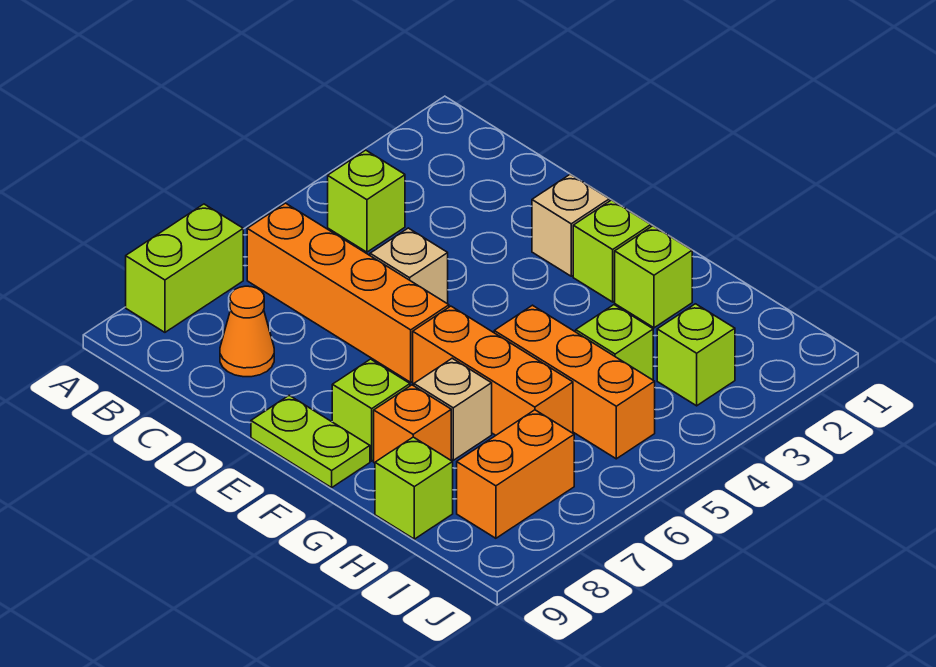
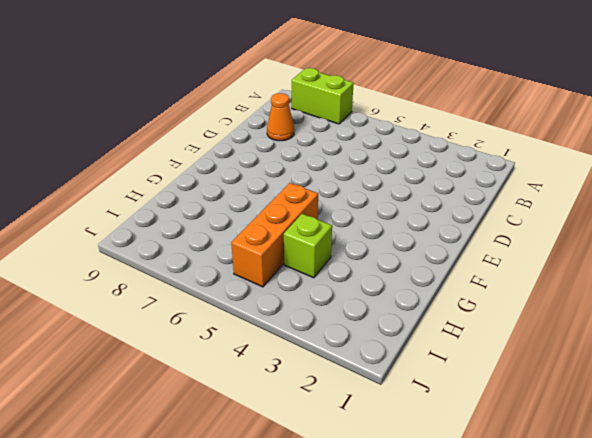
none -> lime brick B4 level 1
none -> orange brick B6:E6 level 1
none -> tan brick D5 level 1

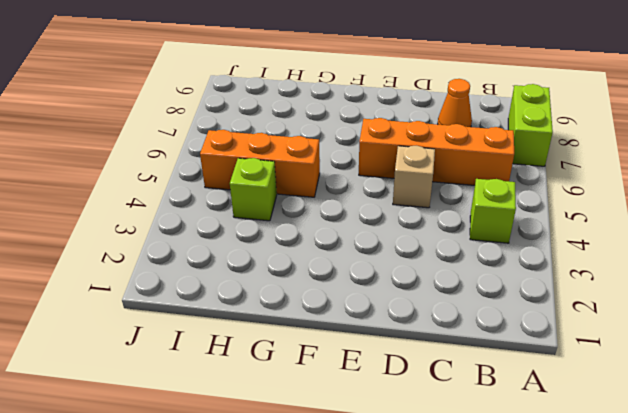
none -> tan brick E2 level 1
none -> lime plate E9:F9 level 1
none -> lime brick F2 level 1

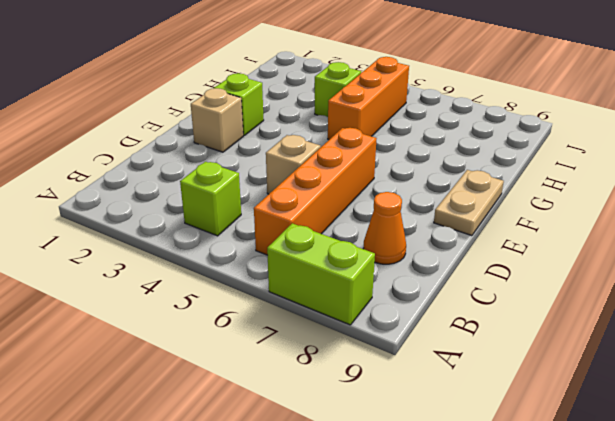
tan plate E9:F9 level 1 -> lime plate E9:F9 level 1
none -> orange brick F6:H6 level 1
none -> lime brick F8 level 1
none -> lime brick G2 level 1

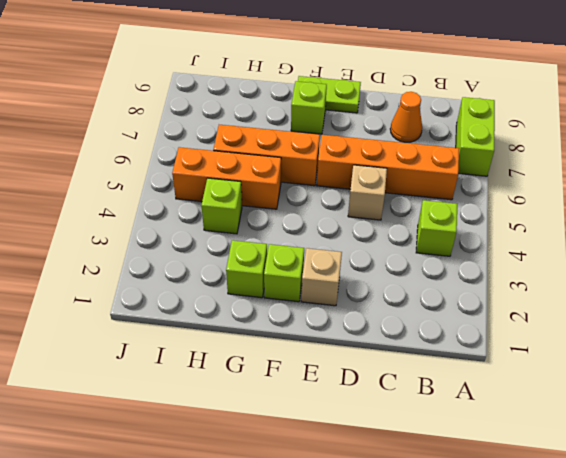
none -> tan brick G7 level 1
none -> orange brick G8 level 1
none -> lime brick H9 level 1

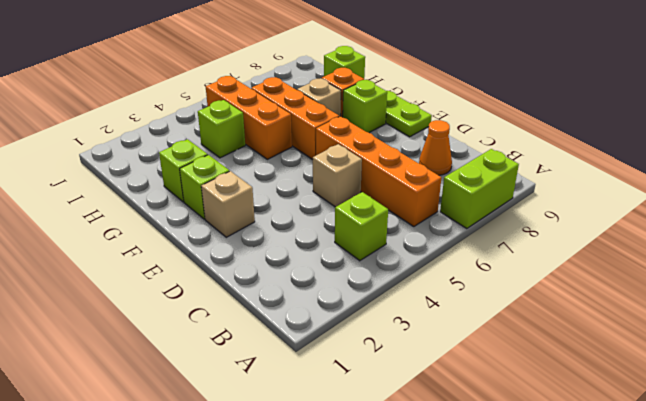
none -> lime brick I3 level 1
none -> orange brick I7:I8 level 1

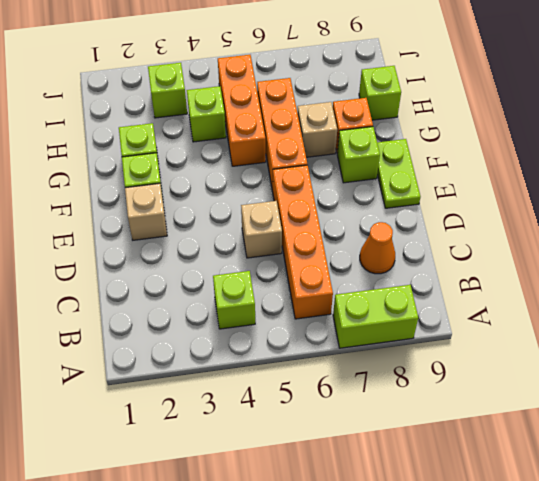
none -> orange brick I7:I8 level 1

